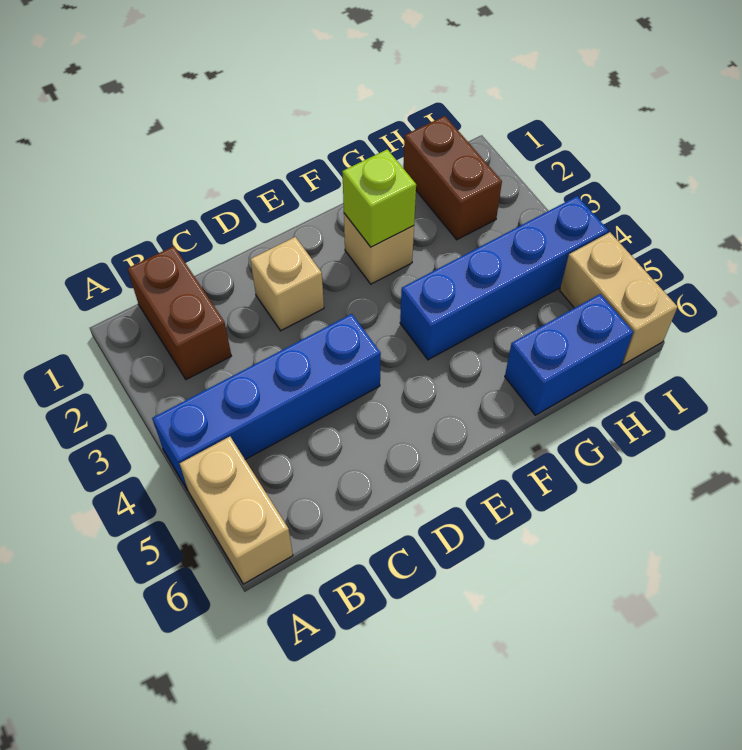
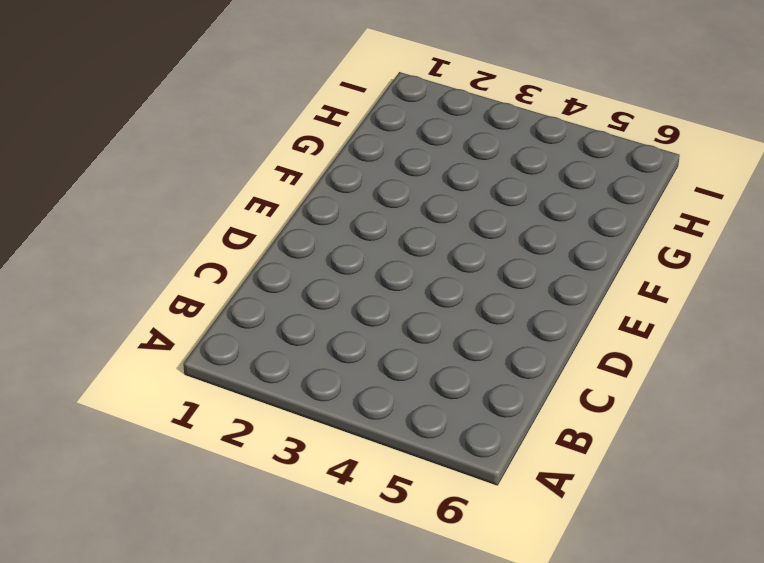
none -> blue brick A4:D4 level 1
none -> tan brick A5:A6 level 1

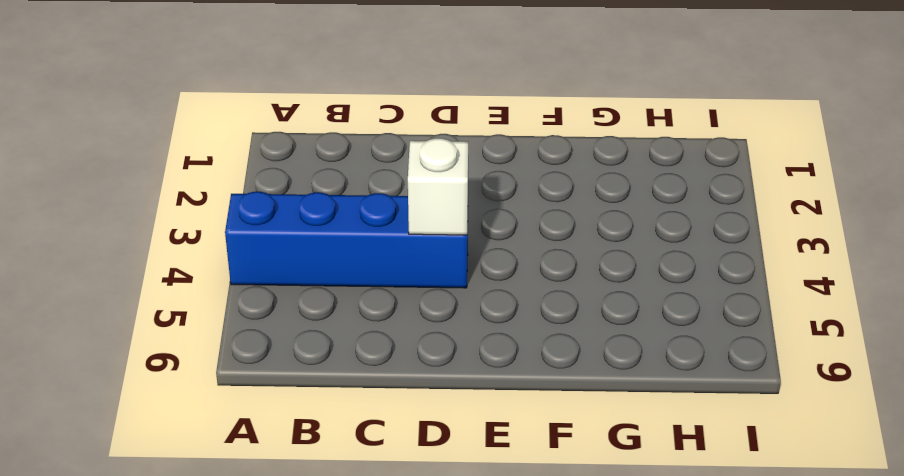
white brick D4 level 2 -> none
none -> tan brick A5:A6 level 1
none -> brown brick B1:B2 level 1

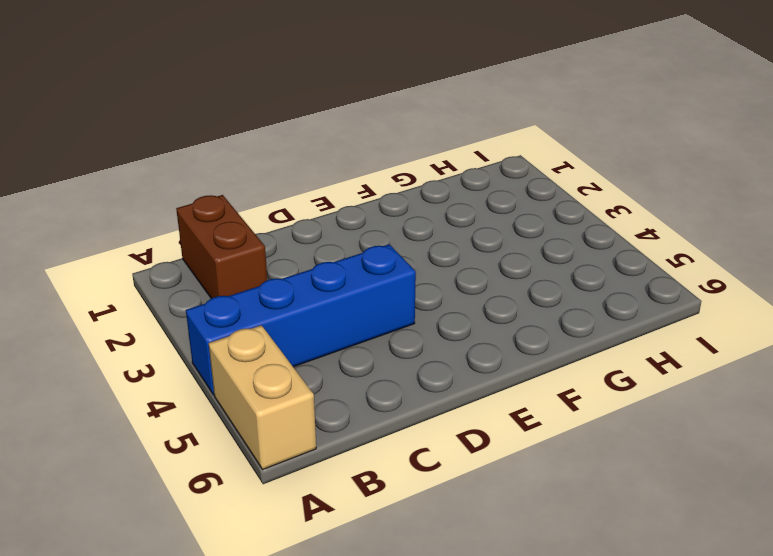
none -> tan brick D2 level 1
none -> tan brick F2 level 1

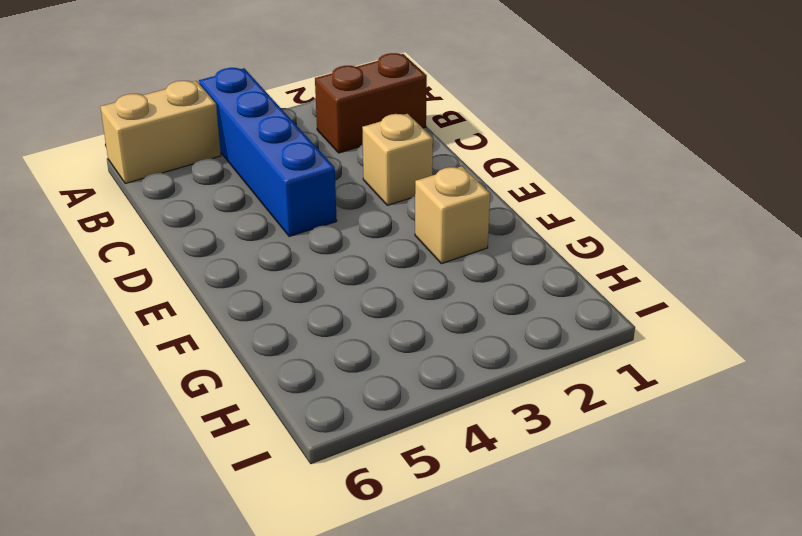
none -> blue brick F4:I4 level 1
none -> blue brick G6:H6 level 1

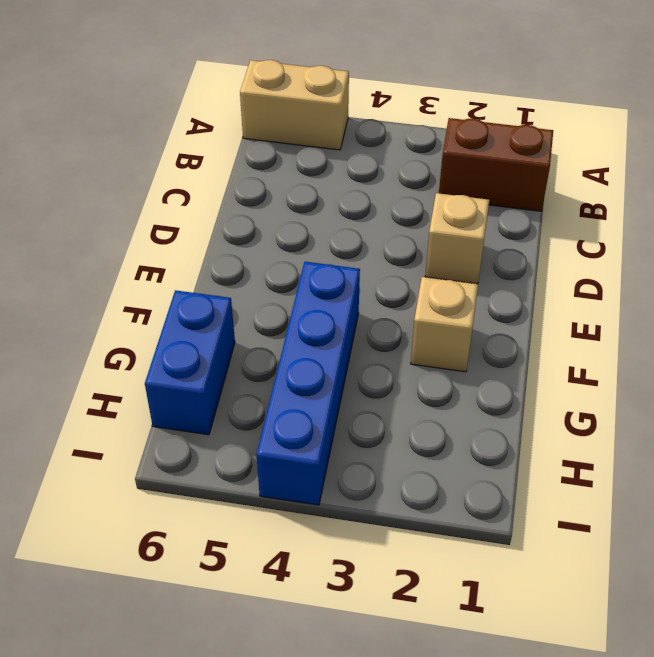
none -> blue brick A4:D4 level 1
none -> brown brick H1:H2 level 1

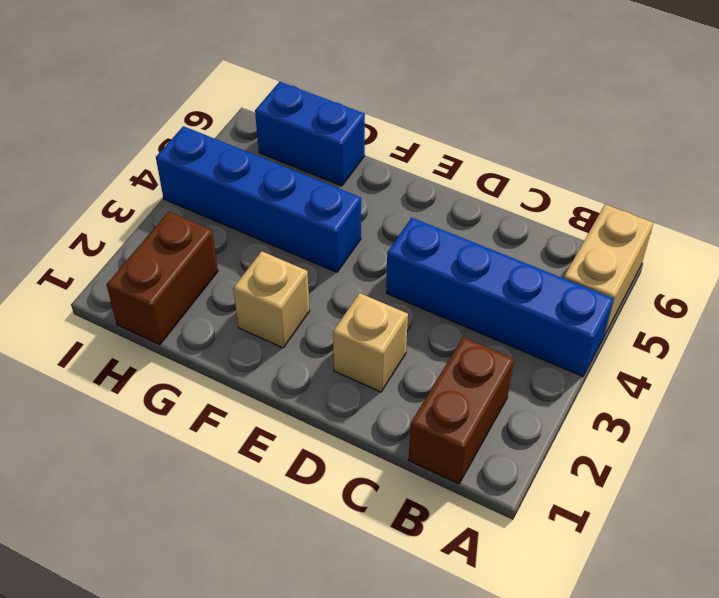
none -> tan brick I5:I6 level 1
none -> lime brick F2 level 2

